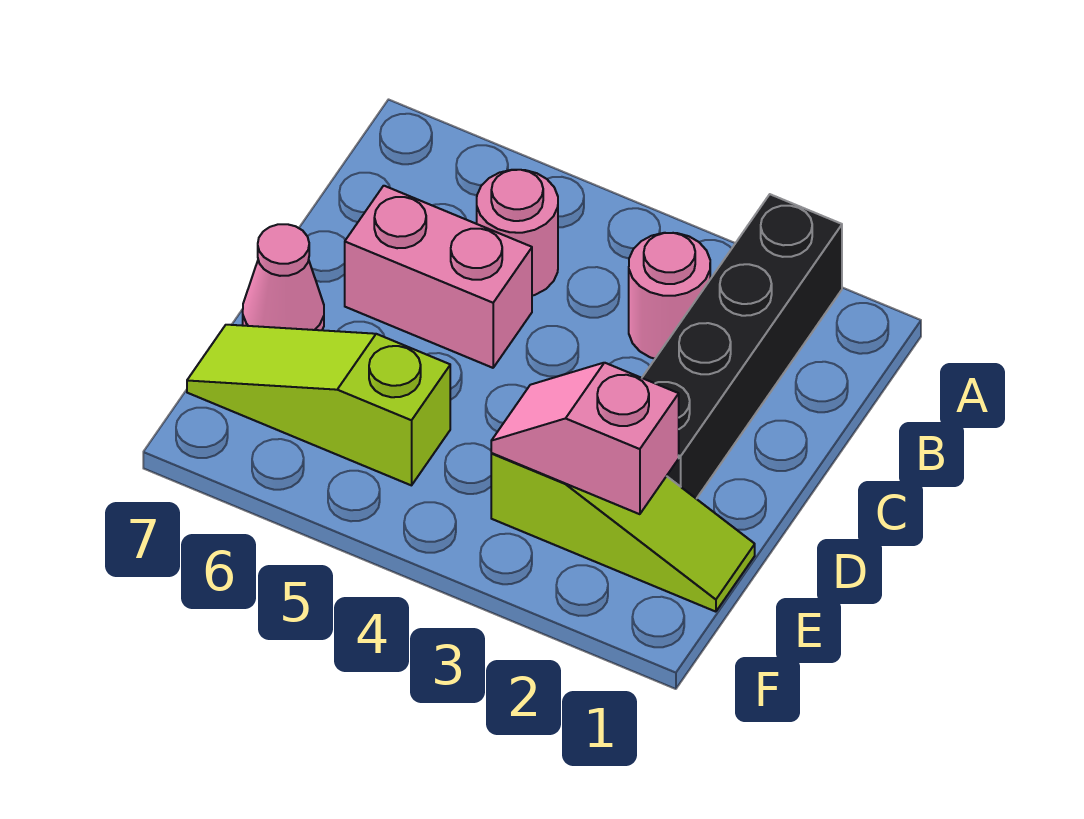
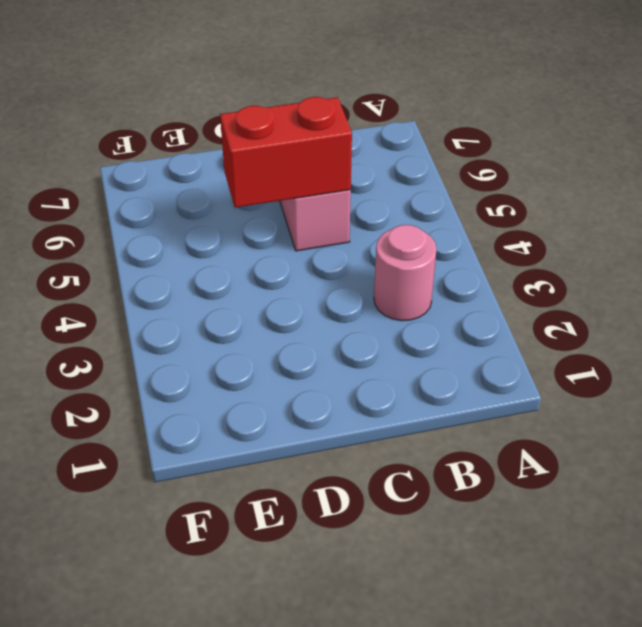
red brick C5:D5 level 2 -> none
none -> black brick A2:D2 level 1
none -> pink round brick B5 level 1

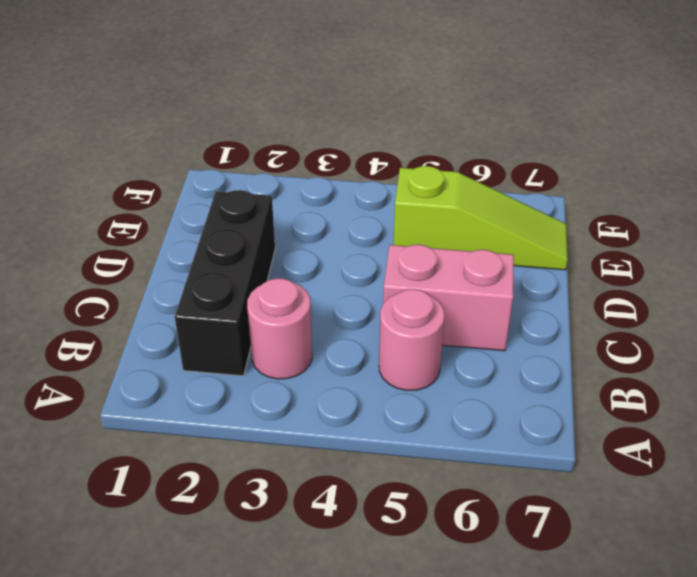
black brick B2:D2 level 1 -> black brick A2:D2 level 1
none -> pink cone D7 level 1
none -> lime slope E1:E3 level 1 top 3

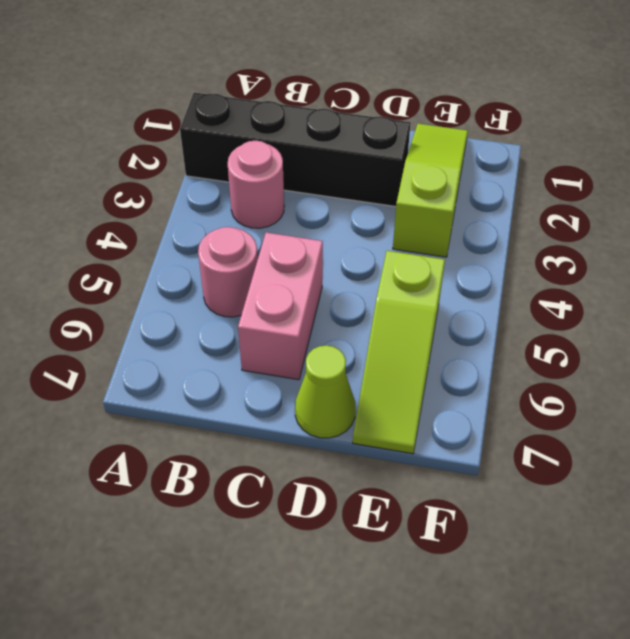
lime cone D7 level 1 -> pink cone D7 level 1
none -> pink slope E2:E3 level 2 top 2

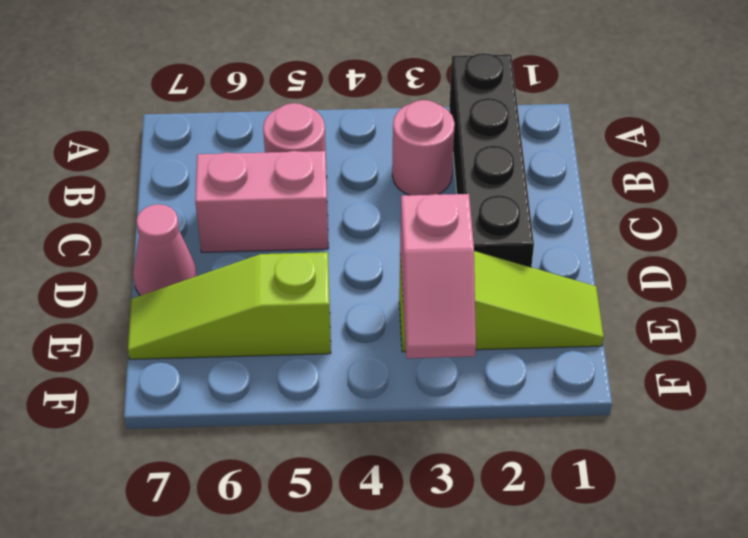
pink slope E3:F3 level 2 top E -> pink slope E2:E3 level 2 top 2

